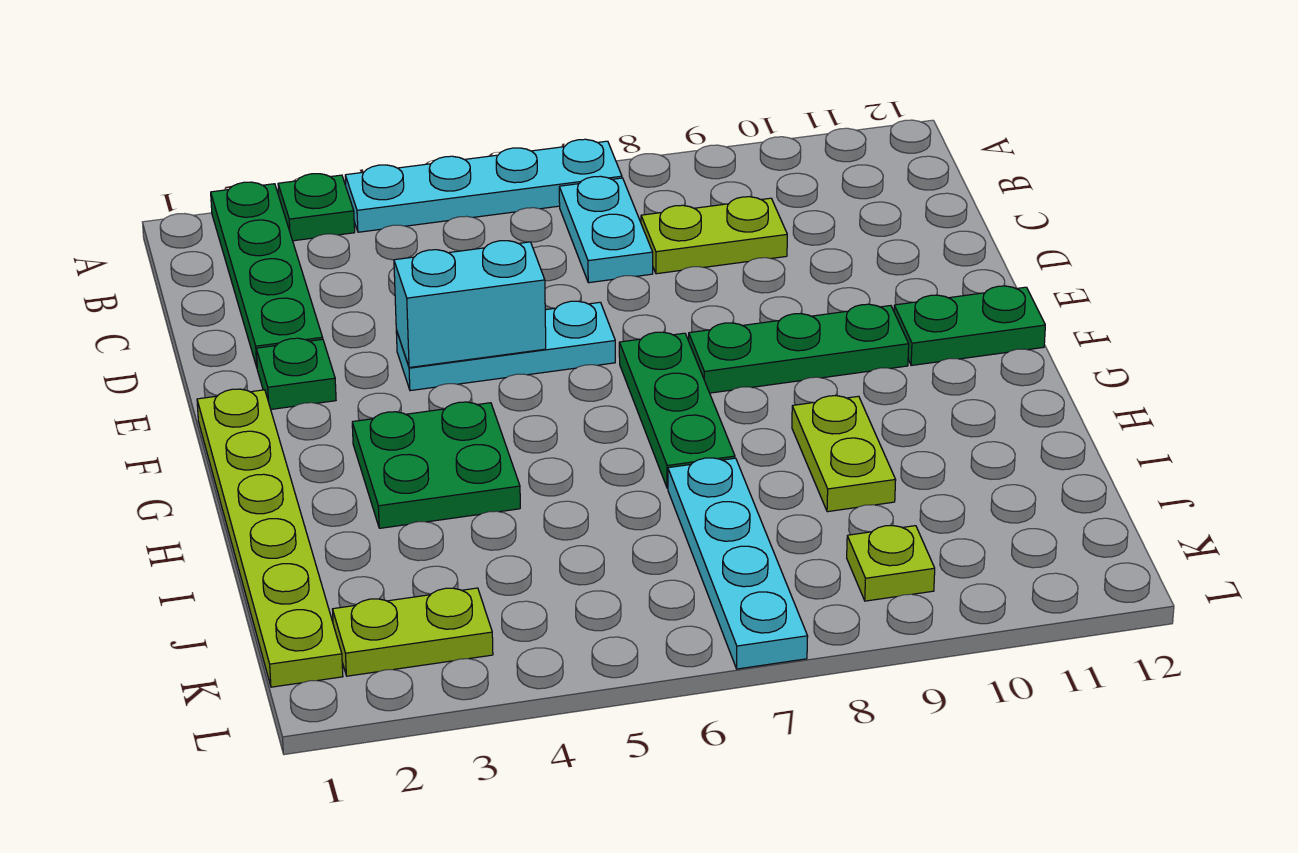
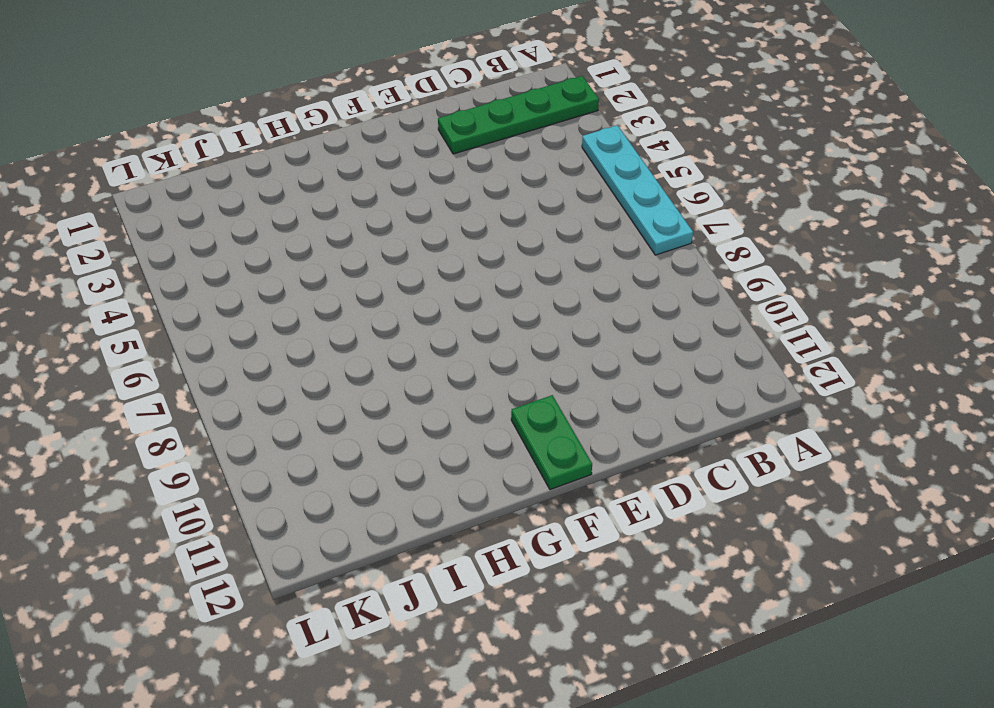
none -> green plate A3 level 1
none -> cyan plate B7:C7 level 1
none -> lime plate C8:C9 level 1

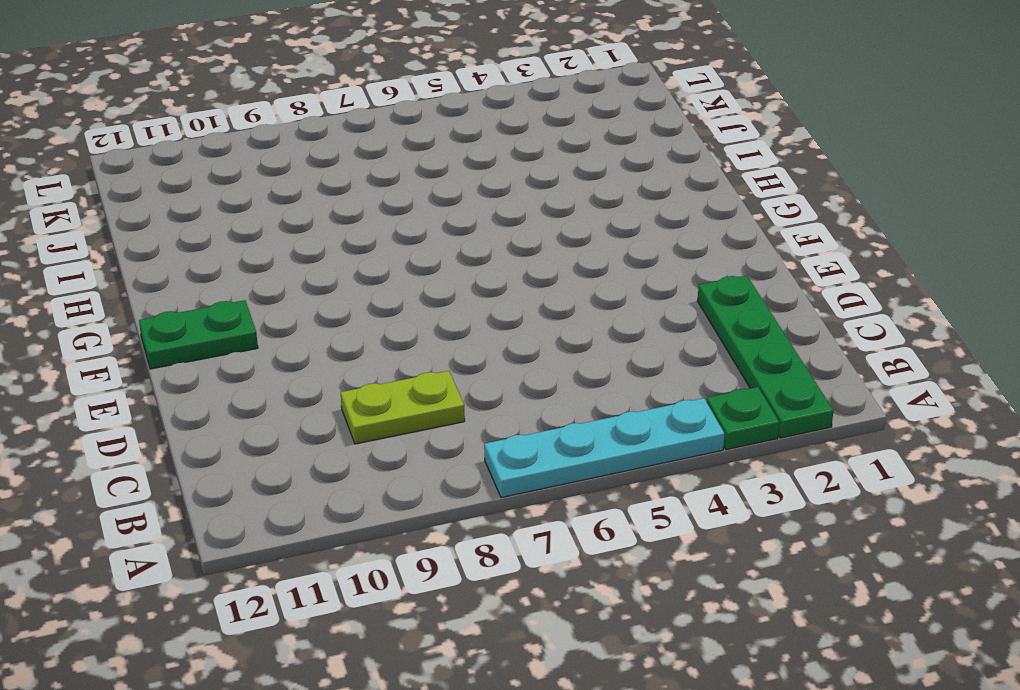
none -> cyan plate B7:C7 level 1
none -> green plate E2 level 1
none -> cyan plate E4:E6 level 1

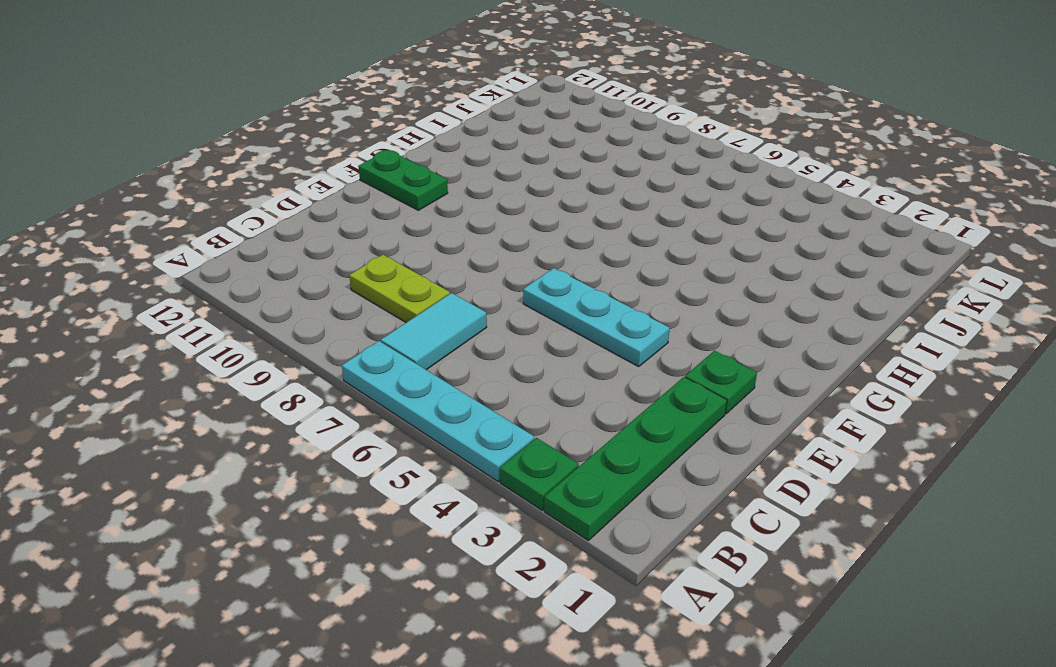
cyan tile B7:C7 level 1 -> cyan plate B7:C7 level 1
none -> lime plate F1:K1 level 1
none -> green plate F7:H7 level 1
none -> green plate F8:F10 level 1

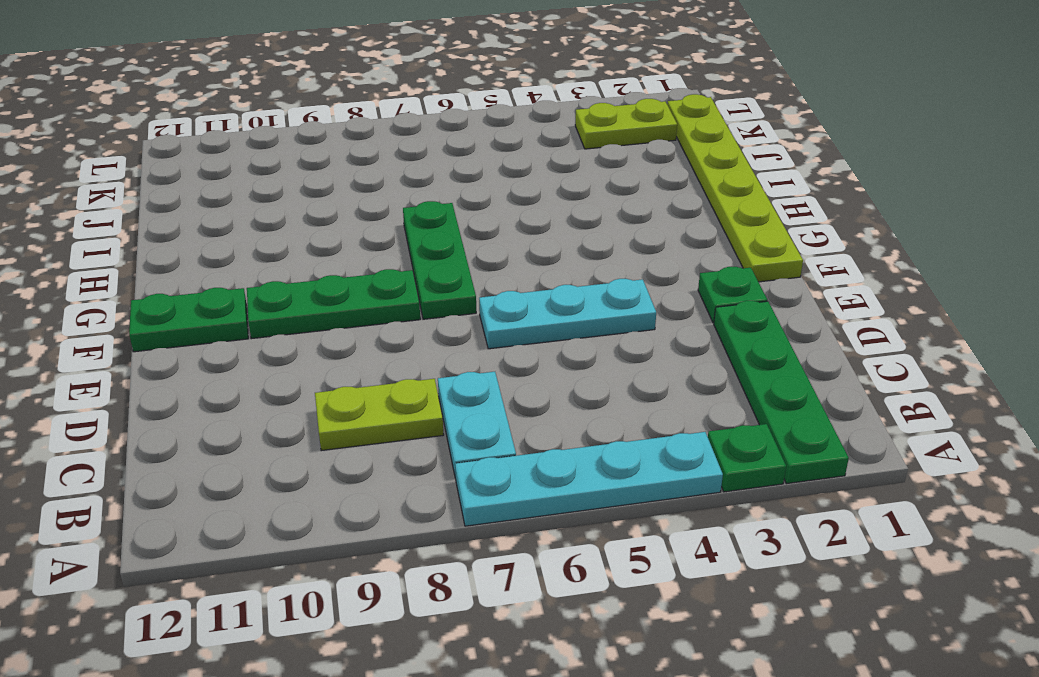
none -> green plate G3:H4 level 1
none -> lime plate H9:I9 level 1
none -> cyan plate I7:L7 level 1

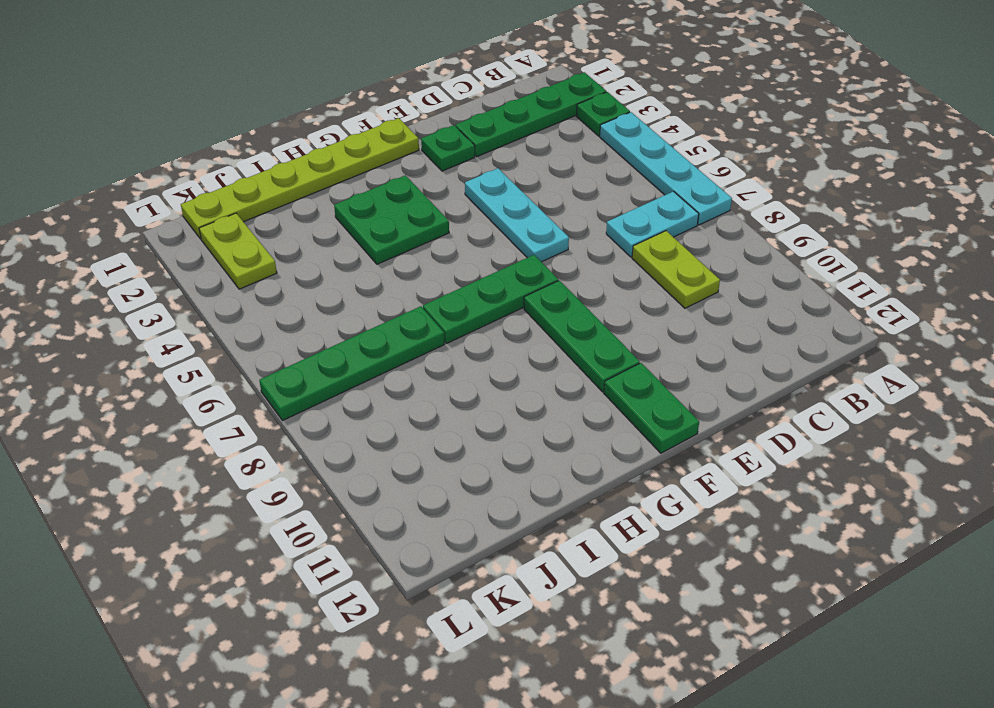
green plate I7:L7 level 1 -> cyan plate I7:L7 level 1
none -> lime plate H9:I9 level 1
none -> lime plate K9 level 1
none -> cyan brick E4:E5 level 2

